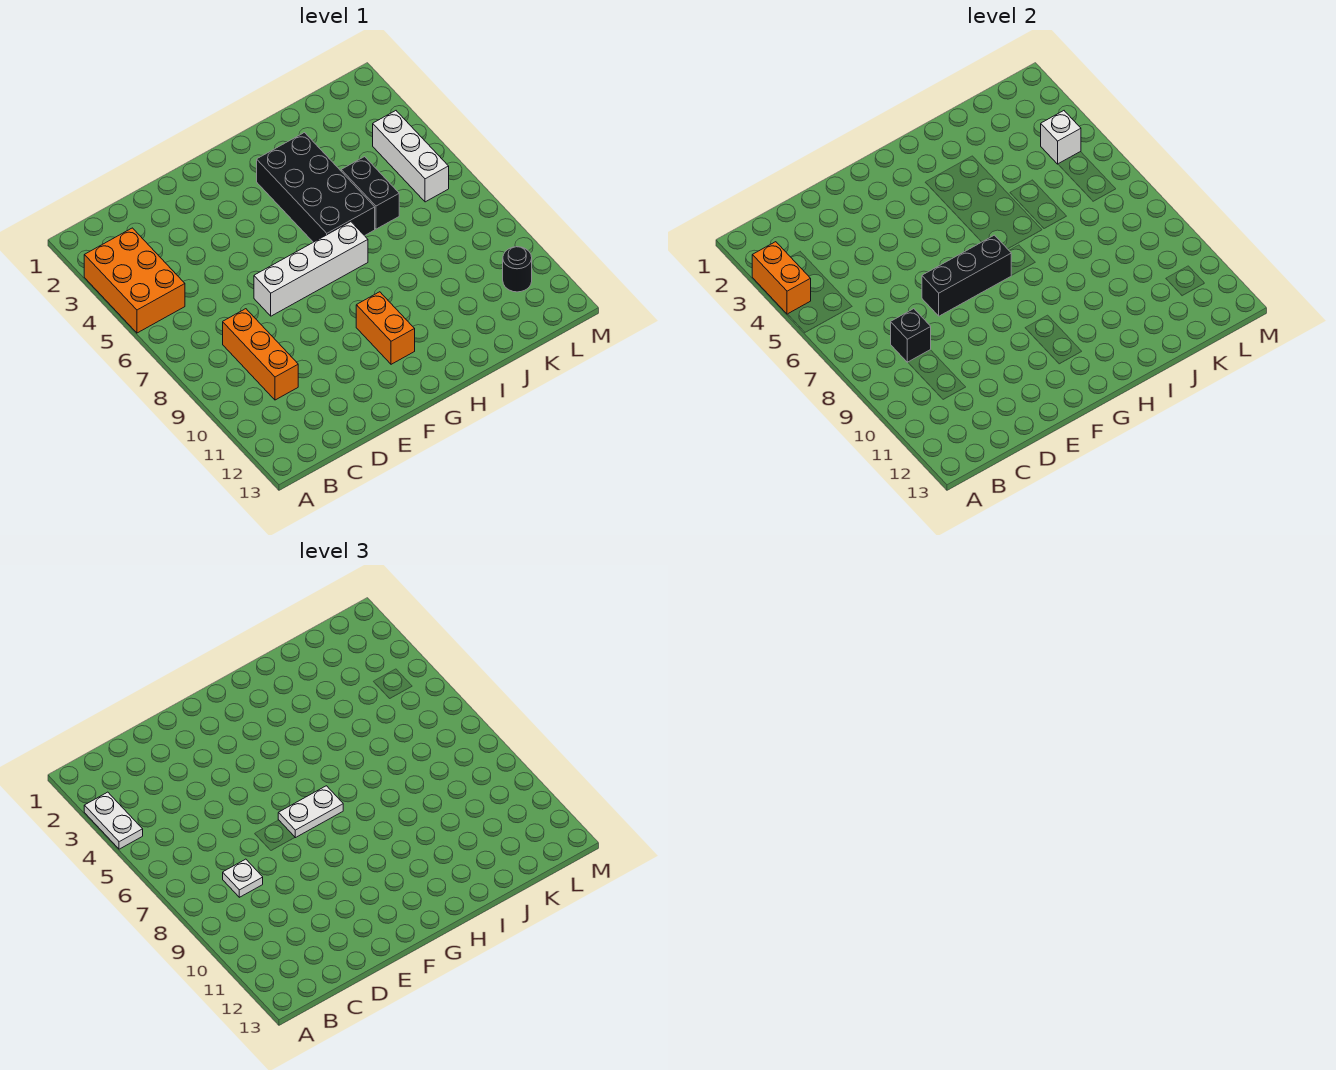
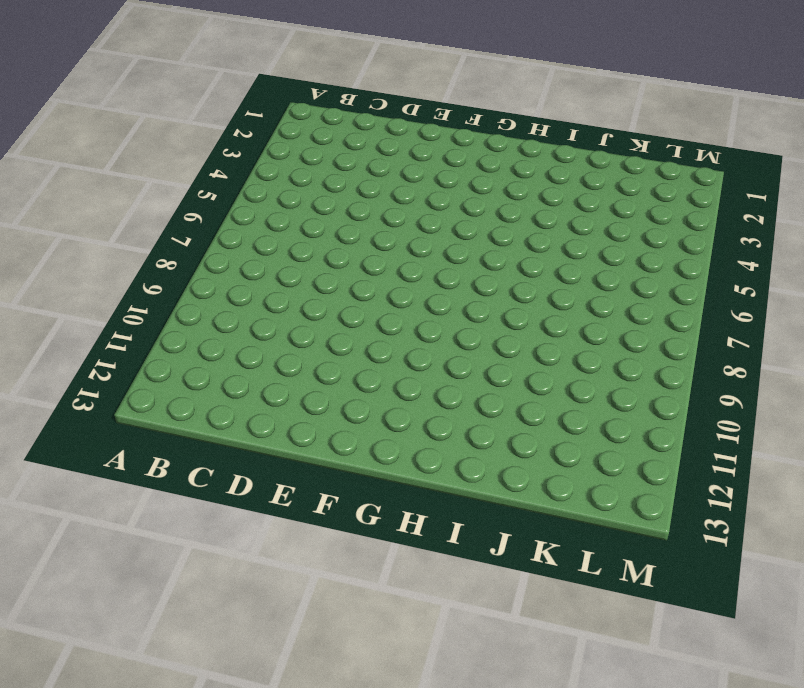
none -> orange brick A3:B5 level 1
none -> orange brick C8:C10 level 1
none -> white brick E7:H7 level 1

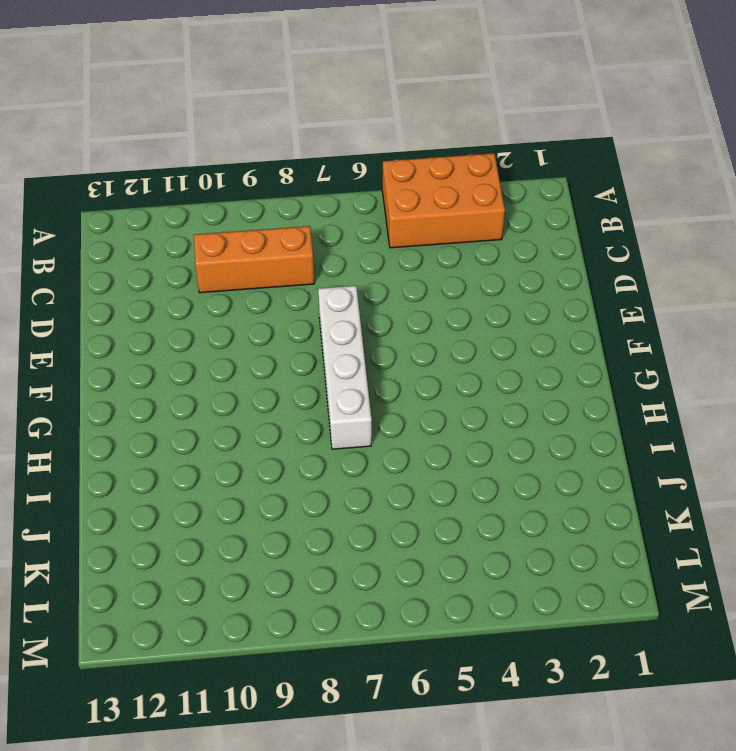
none -> orange brick G10:G11 level 1
none -> black brick H3:I6 level 1
none -> black brick J5:J6 level 1

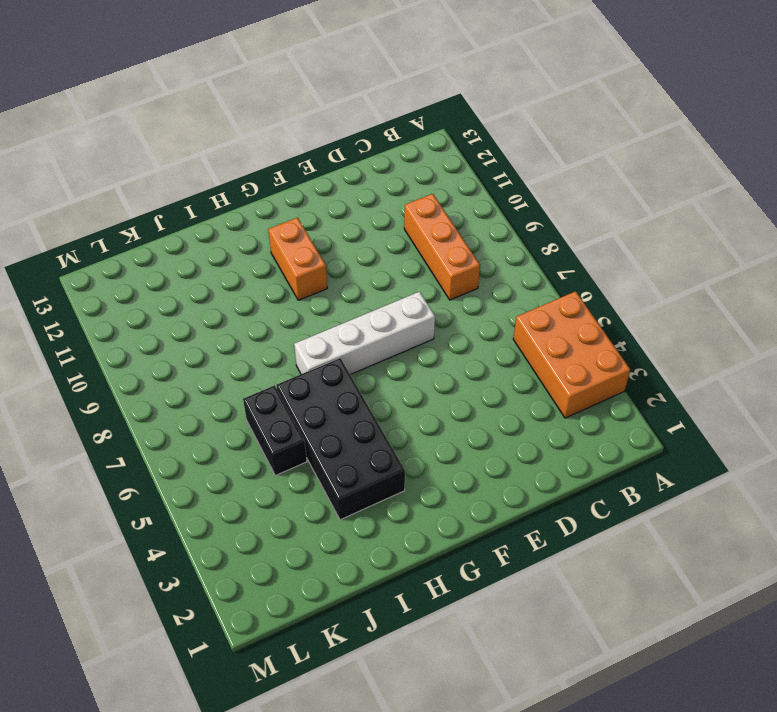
none -> white brick L4:L6 level 1
none -> black round brick L11 level 1
none -> orange brick A3:A4 level 2

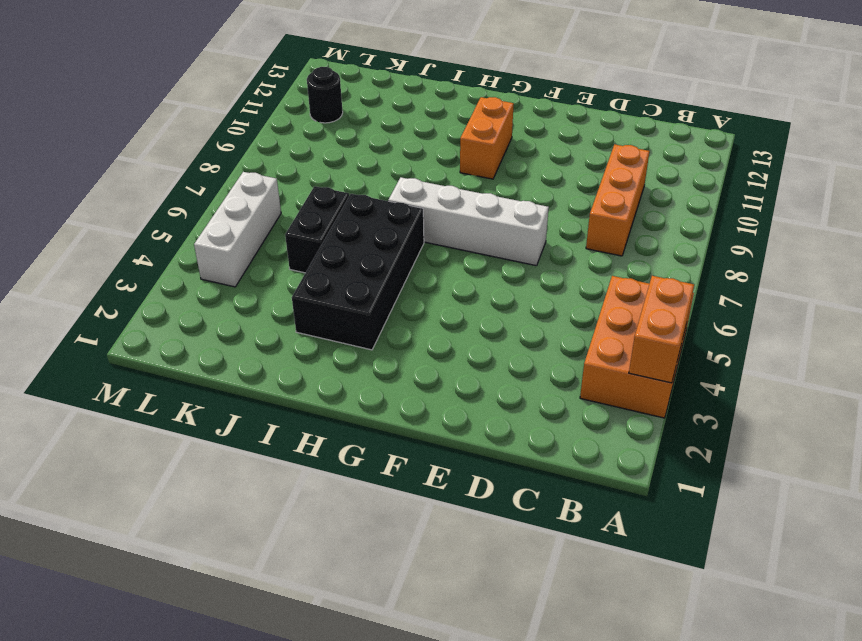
none -> black brick C8 level 2
none -> black brick E7:G7 level 2
none -> white brick L4 level 2

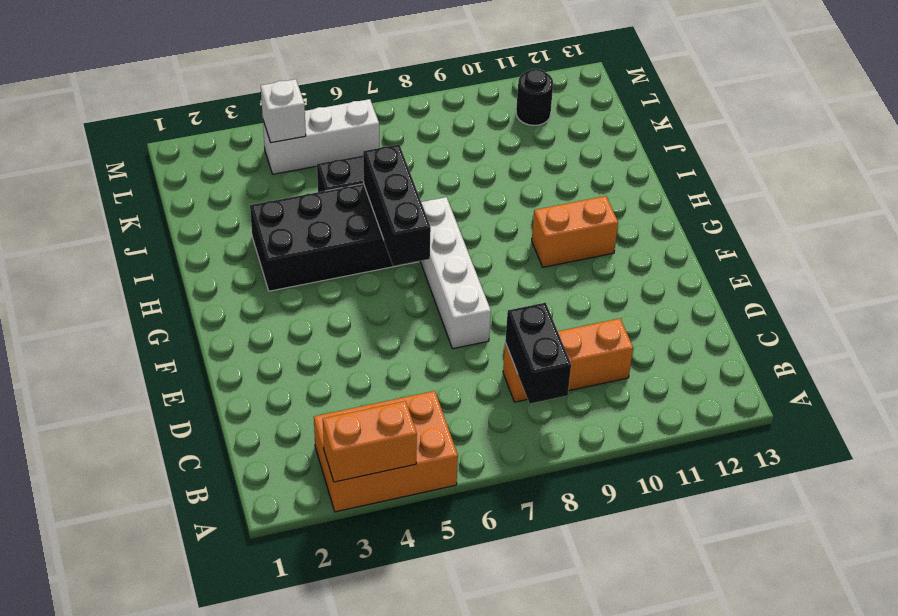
black brick B8:C8 level 2 -> black brick C8 level 2
black brick G6:I6 level 2 -> black brick E7:G7 level 2
none -> white plate A3:A4 level 3
none -> white plate C8 level 3
none -> white plate F7:G7 level 3

